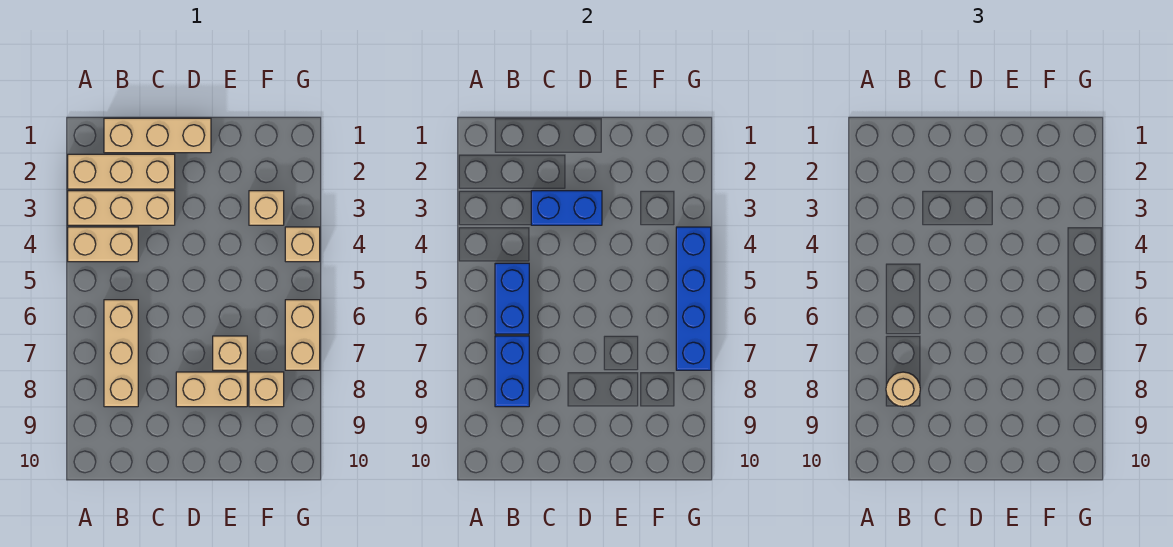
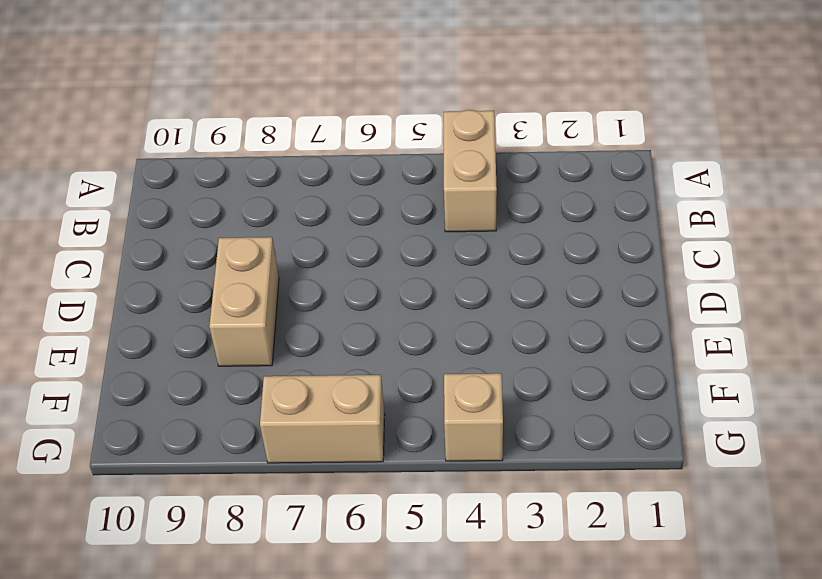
none -> tan brick A2:C2 level 1
none -> tan brick A3:C3 level 1
none -> tan brick B1:D1 level 1

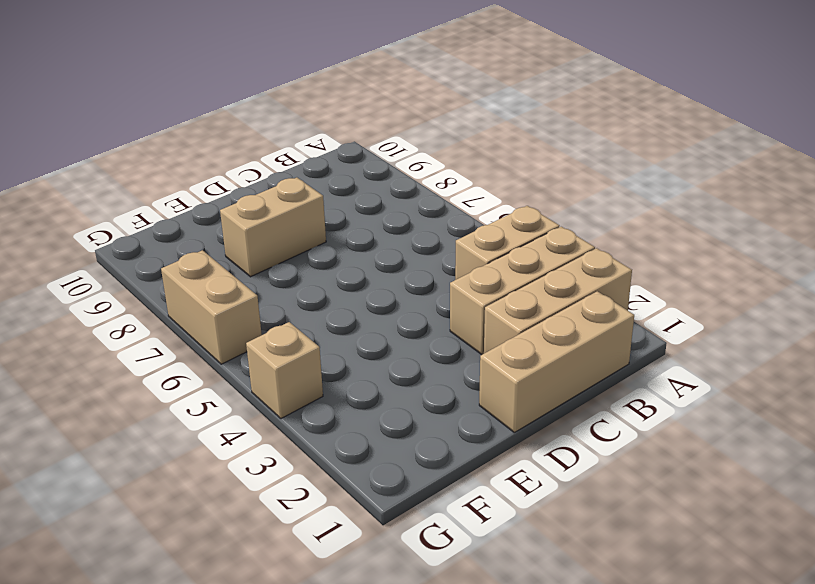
none -> tan brick B6:B8 level 1
none -> tan brick E7 level 1
none -> tan brick F3 level 1

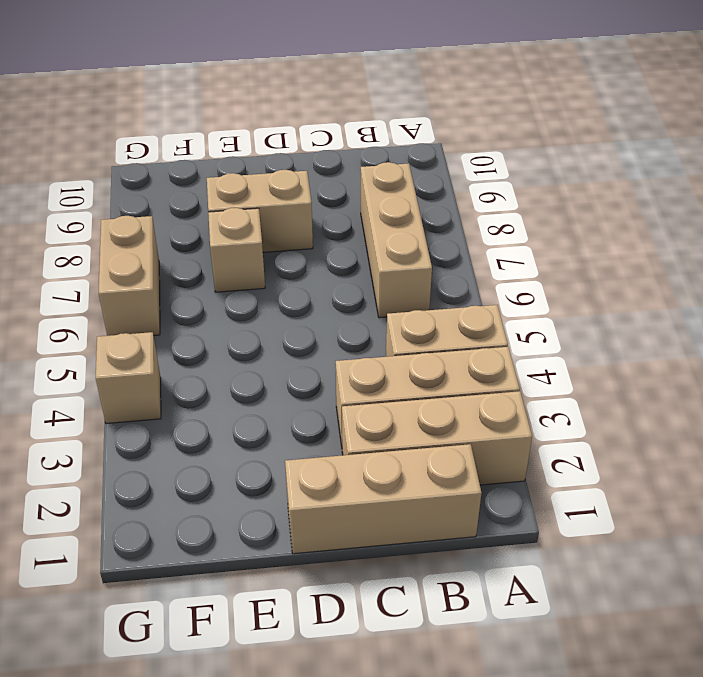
none -> tan brick F3 level 1
none -> tan brick F8 level 1
none -> blue brick B5:B6 level 2

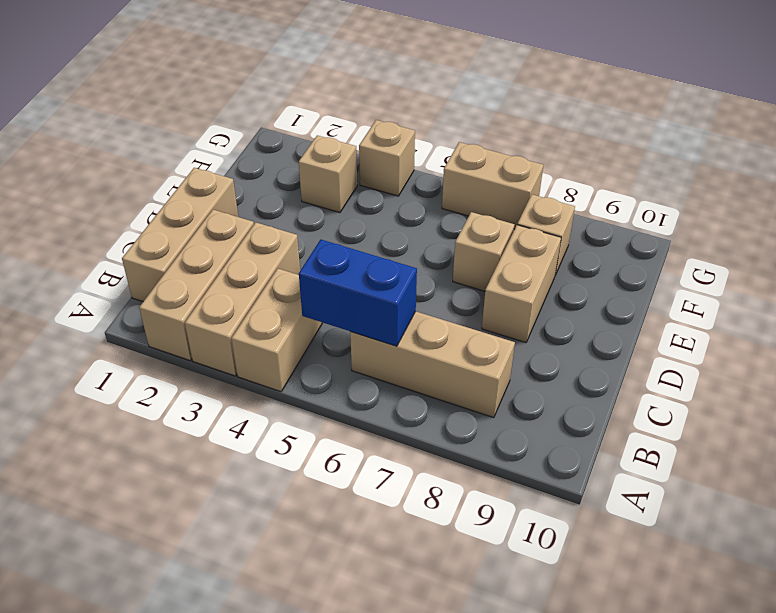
none -> blue brick B7:B8 level 2
none -> blue brick C3:D3 level 2
none -> blue brick G4:G7 level 2

